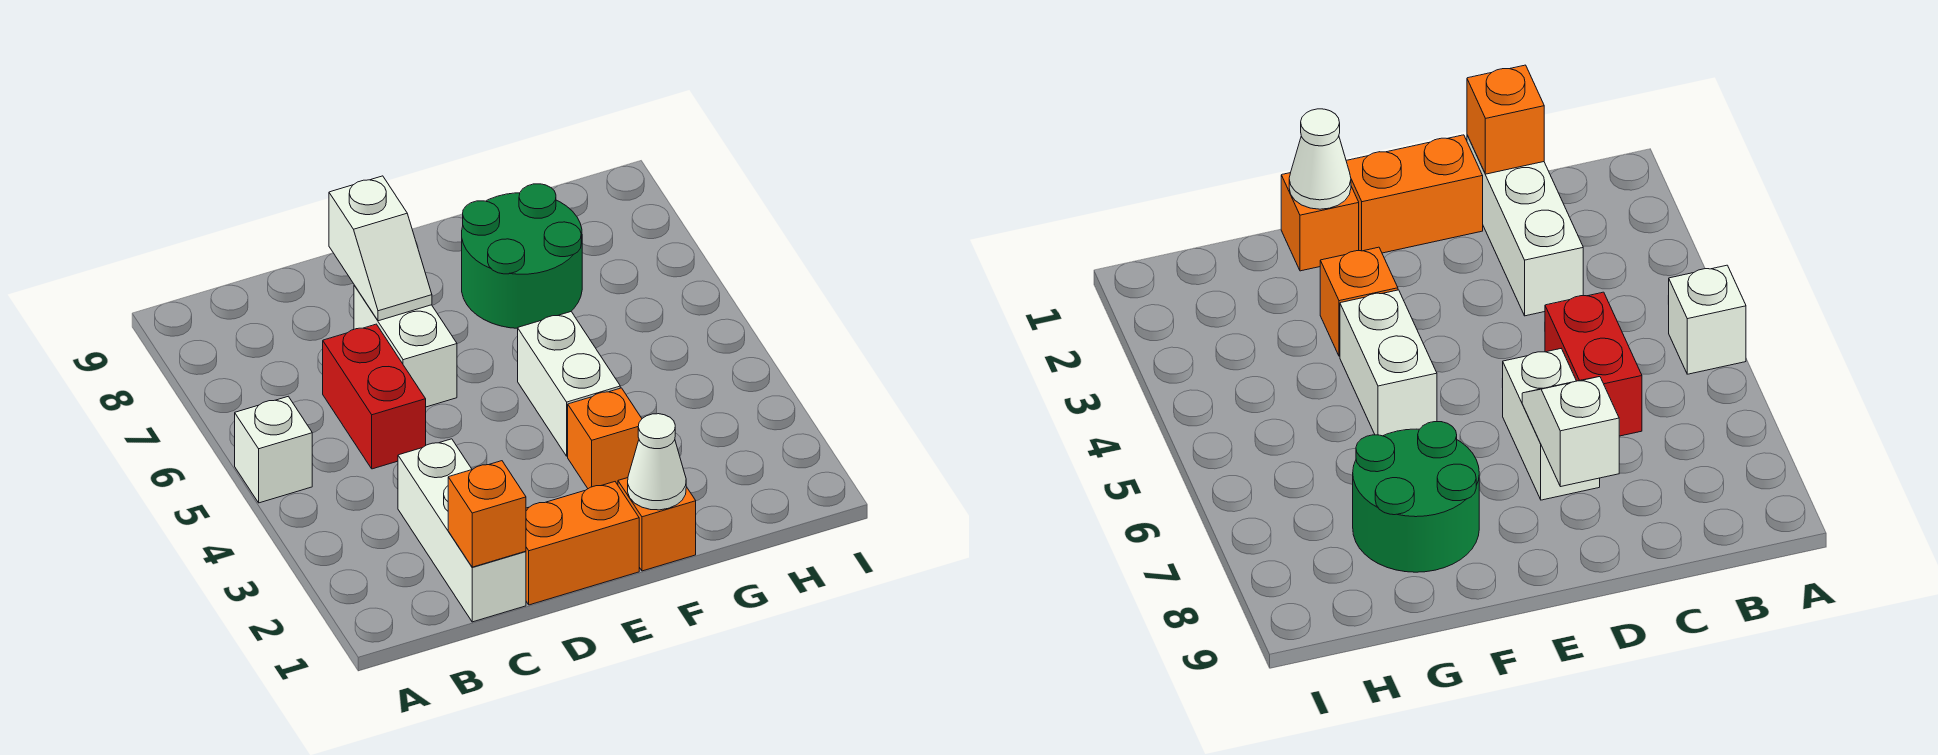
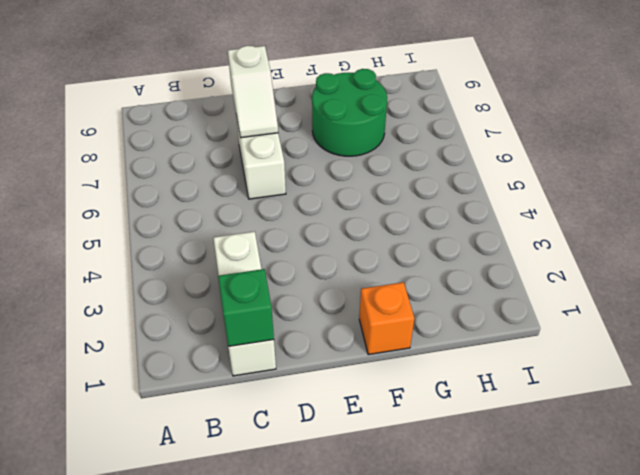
green brick C1 level 2 -> orange brick C1 level 2
none -> white brick A5 level 1
none -> red brick C5:C6 level 1
none -> orange brick D1:E1 level 1

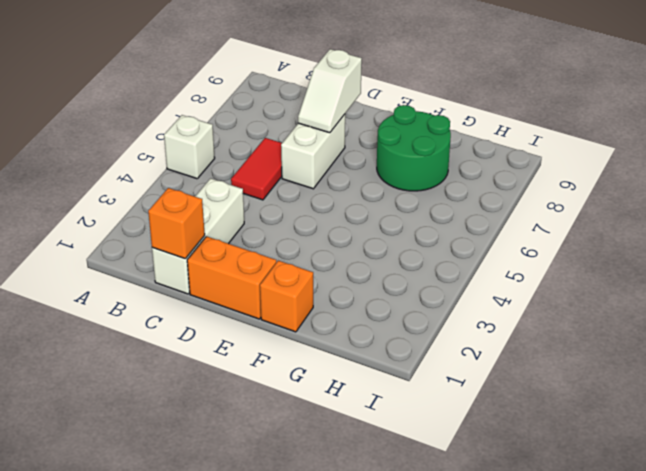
red tile C5:C6 level 1 -> red brick C5:C6 level 1
none -> orange brick F3 level 1
none -> white brick F4:F5 level 1
none -> white cone F1 level 2

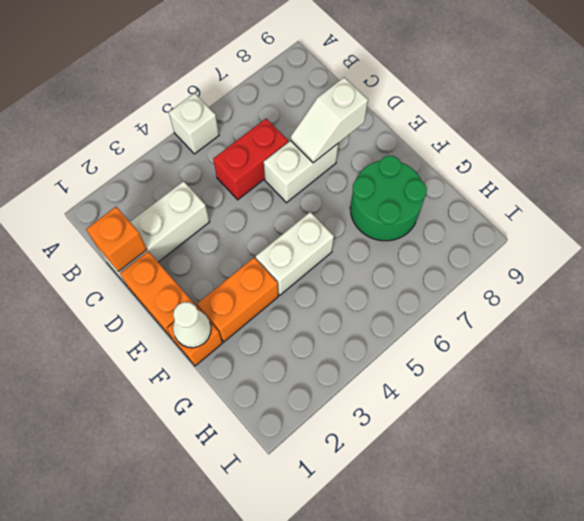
orange brick F2:F3 level 1 -> orange brick F3 level 1

